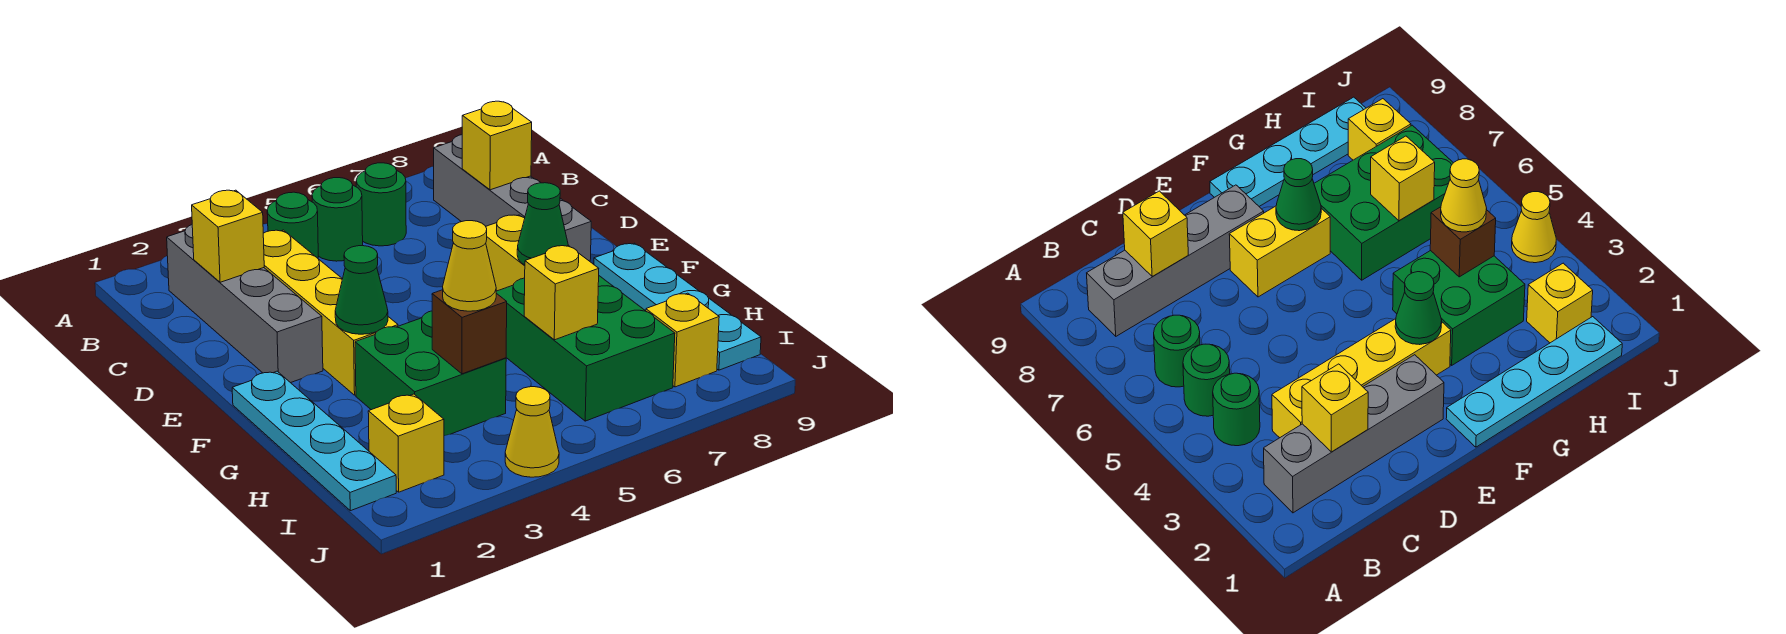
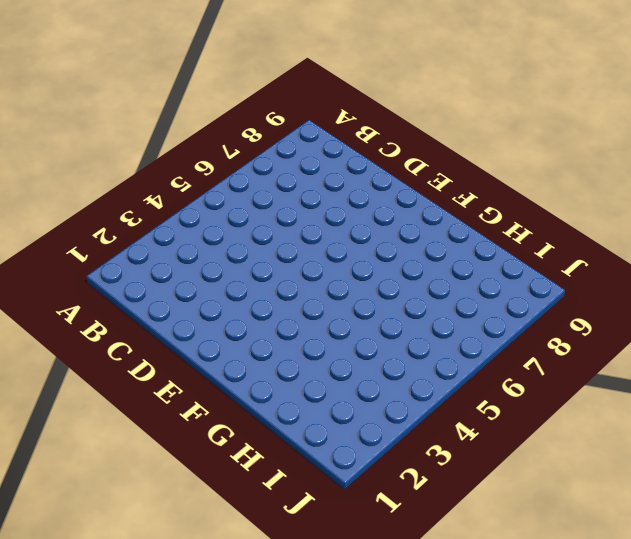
none -> grey brick B2:E2 level 1
none -> green round brick B4 level 1
none -> green round brick B5 level 1

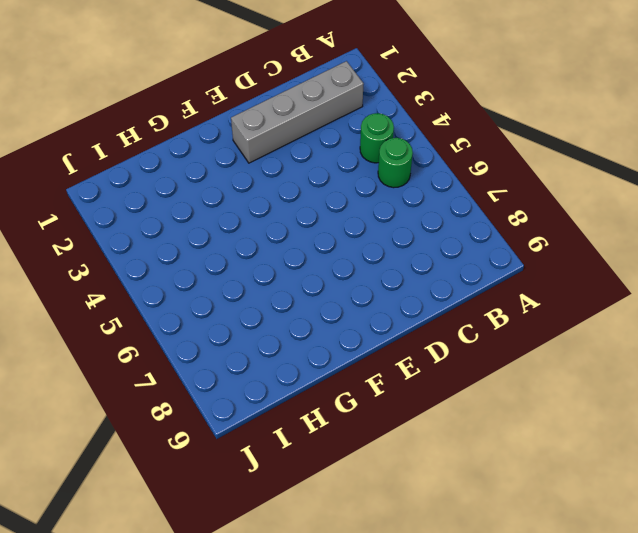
none -> green round brick B6 level 1
none -> grey brick B8:E8 level 1
none -> yellow brick C3:F3 level 1

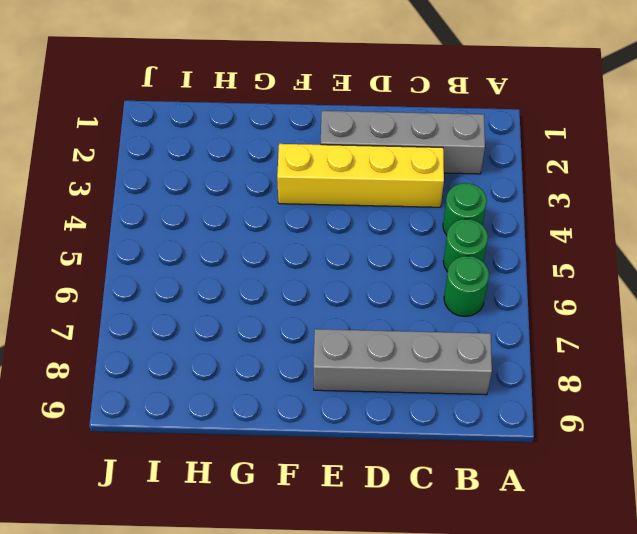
none -> yellow brick E7:F7 level 1
none -> cyan plate F1:I1 level 1
none -> cyan plate F9:I9 level 1

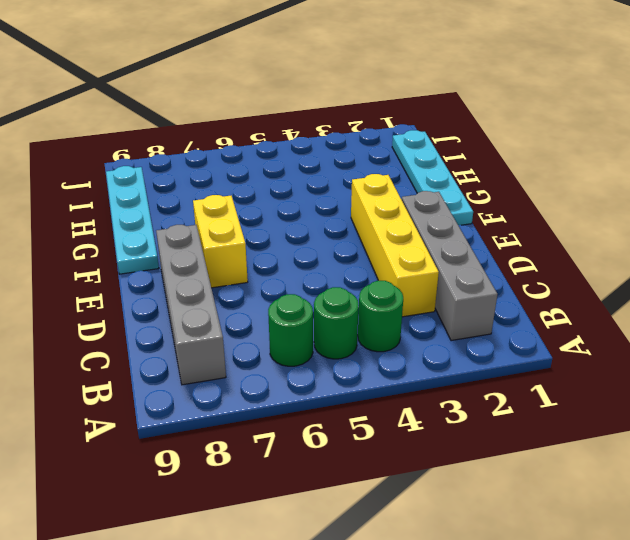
none -> green brick G3:H4 level 1
none -> green brick G6:I7 level 1
none -> yellow brick I2 level 1

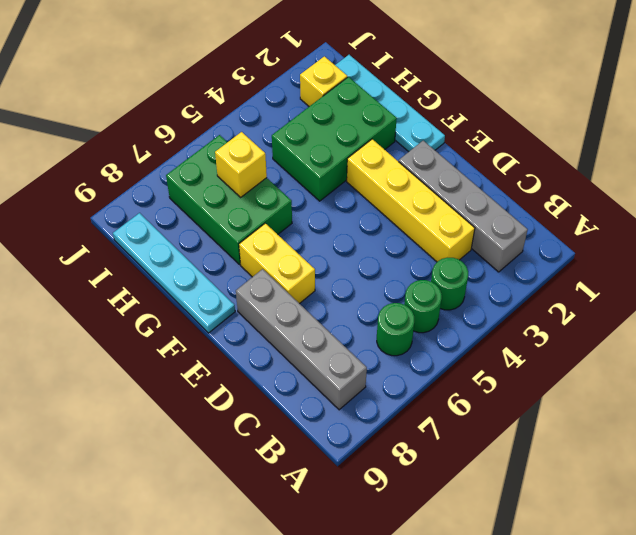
green brick G2:H4 level 1 -> green brick G3:H4 level 1
none -> yellow brick I8 level 1
none -> yellow cone J4 level 1
none -> yellow brick C2 level 2

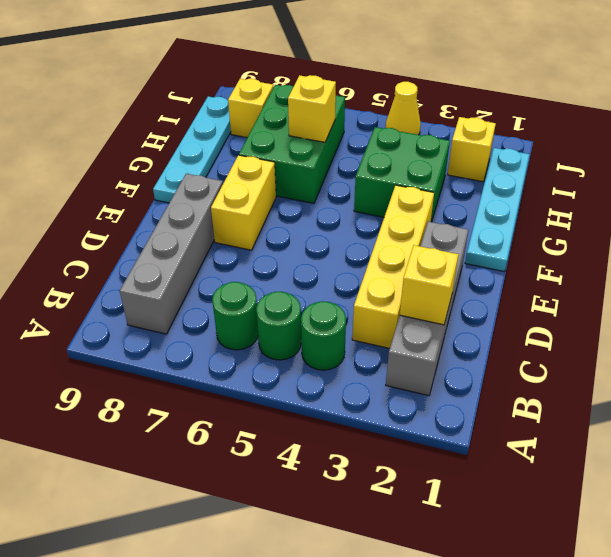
none -> yellow brick C8 level 2
none -> green cone F3 level 2
none -> green cone F7 level 2

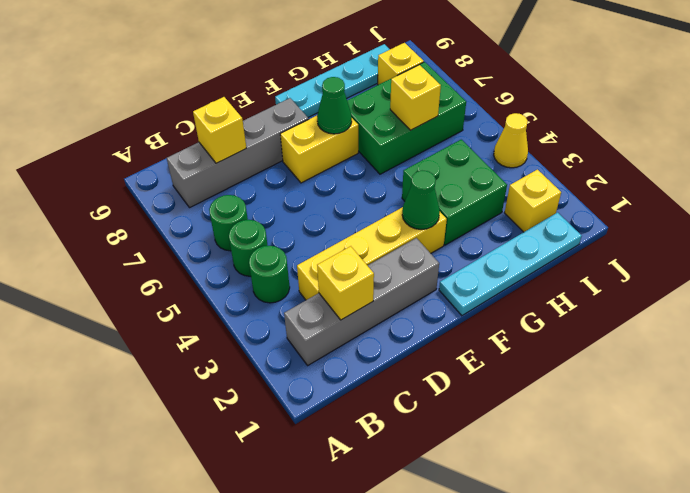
none -> brown brick H4 level 2
none -> yellow cone H4 level 3

